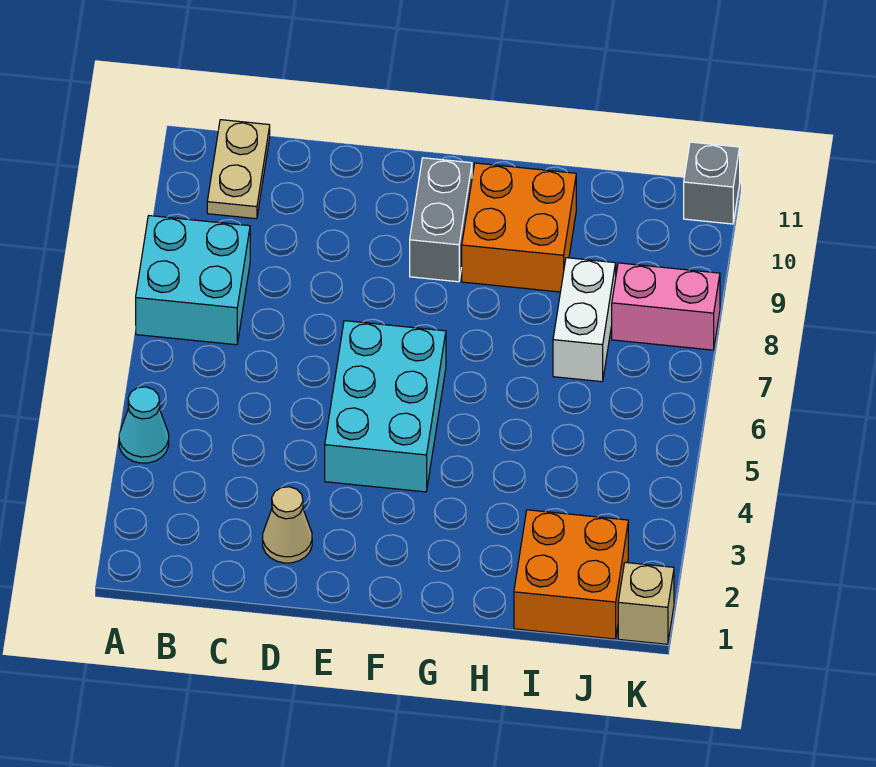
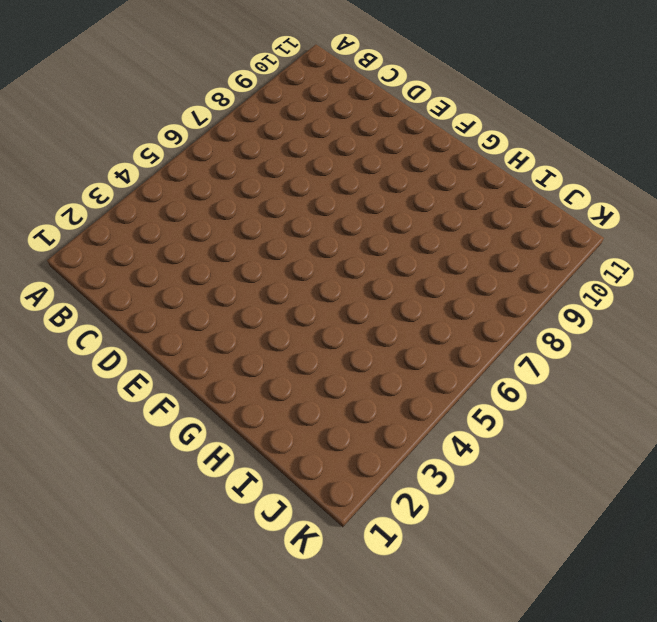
none -> cyan cone A4 level 1
none -> cyan brick A7:B8 level 1
none -> tan plate B10:B11 level 1

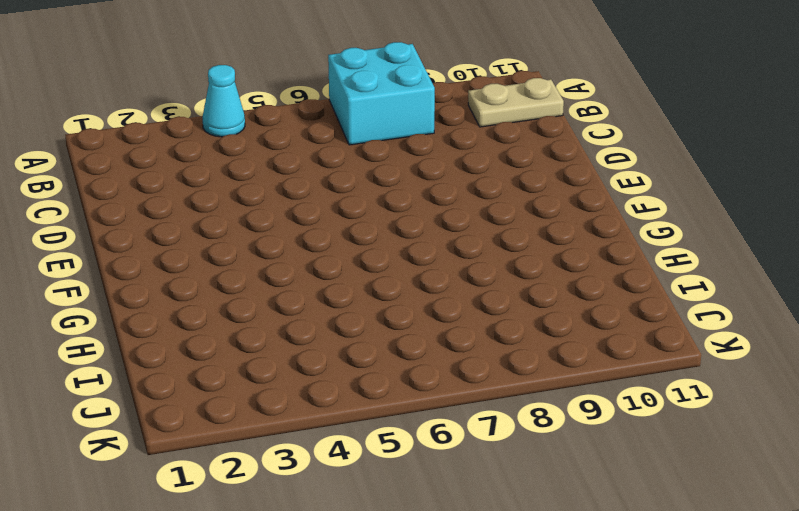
none -> tan cone D2 level 1
none -> cyan brick E4:F6 level 1
none -> grey brick F9:F10 level 1

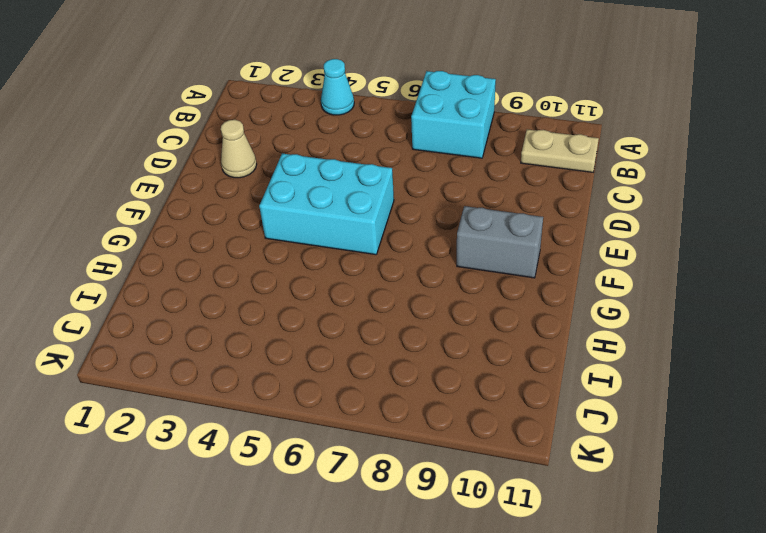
none -> orange brick G9:H10 level 1
none -> orange brick I1:J2 level 1
none -> white brick I7:I8 level 1

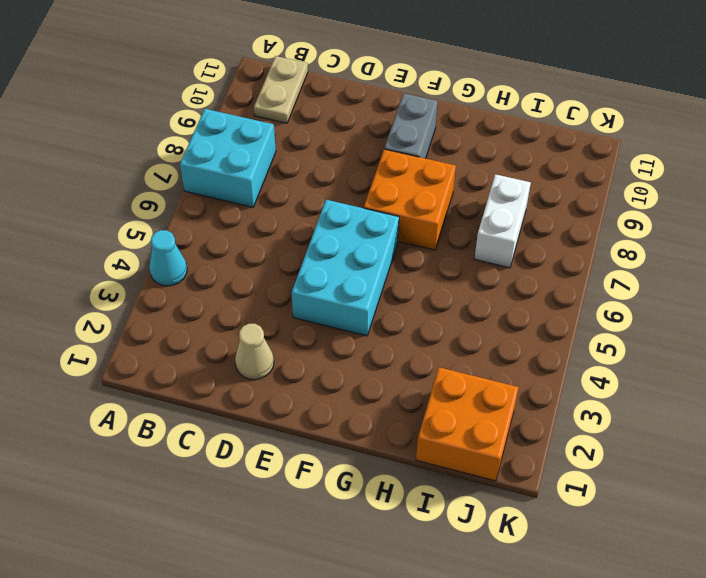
orange brick F7:G8 level 1 -> orange brick G9:H10 level 1
none -> pink brick J8:K8 level 1
none -> tan brick K1 level 1
none -> grey brick K11 level 1

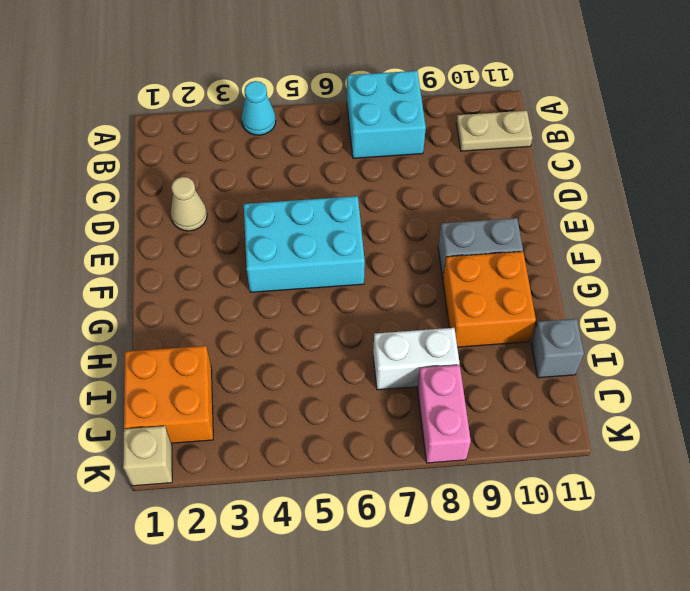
grey brick I11 level 1 -> grey brick K11 level 1

